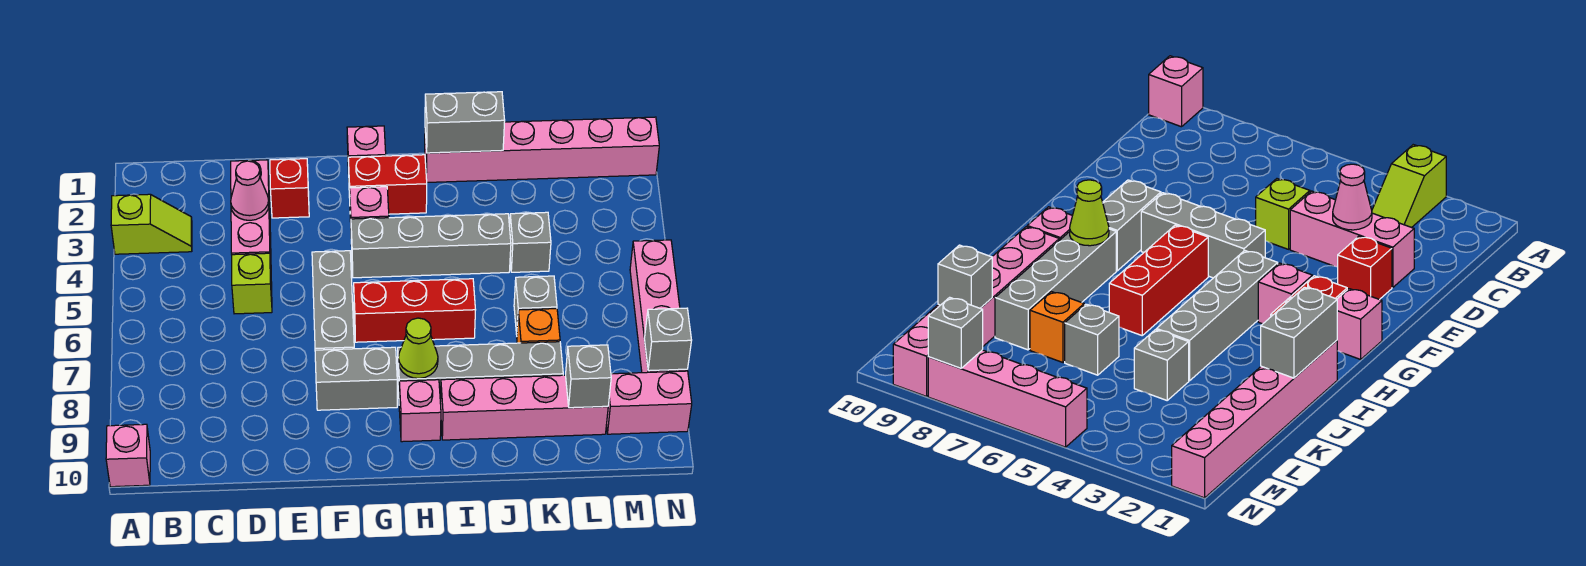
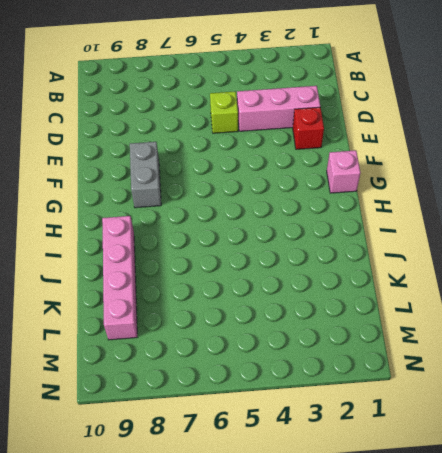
none -> lime slope A3:B3 level 1 top A
none -> pink brick A10 level 1
none -> grey brick F5:F7 level 1

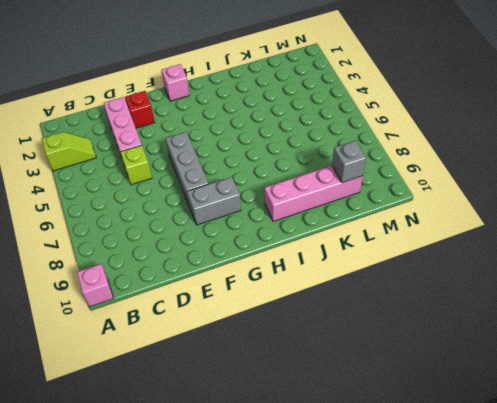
none -> red brick G2:H2 level 1
none -> pink brick G3 level 1
none -> grey brick G4:J4 level 1

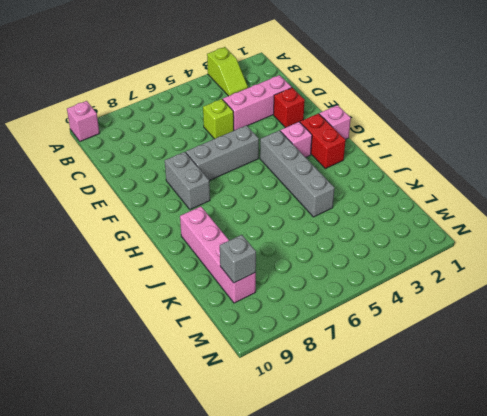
none -> red brick G6:I6 level 1
none -> grey brick H8:K8 level 1
none -> pink brick H9 level 1

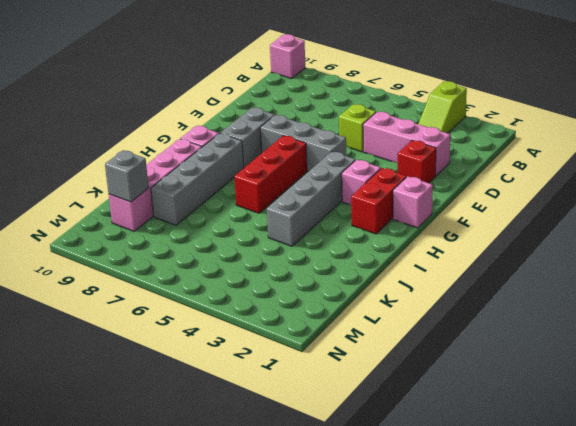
none -> pink brick I1:N1 level 1
none -> grey brick K4 level 1
none -> grey brick K6 level 1

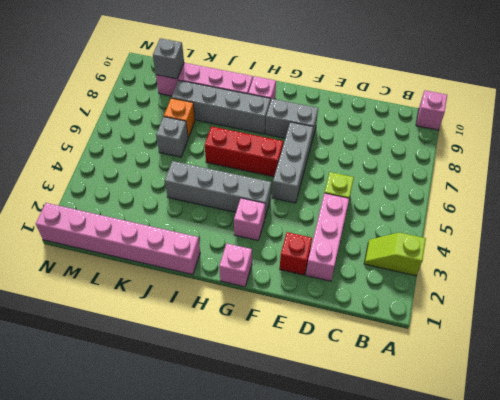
none -> red brick G2:H2 level 1
none -> grey brick K4 level 1
none -> pink brick M9:N9 level 1

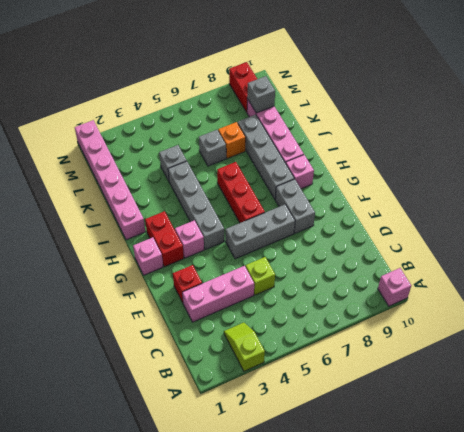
red brick M9:N9 level 1 -> pink brick M9:N9 level 1
none -> pink brick N5:N8 level 1
none -> pink cone D3 level 2
none -> lime cone H8 level 2

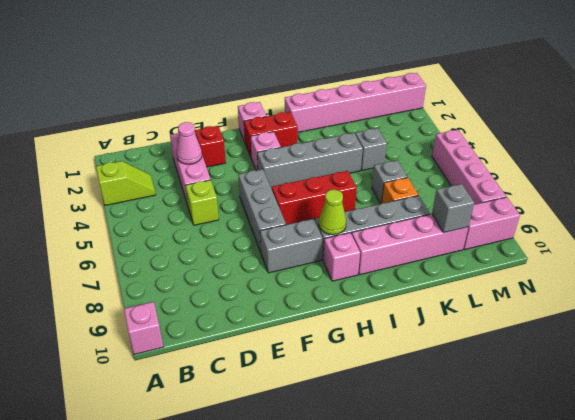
none -> grey brick I1:J1 level 2
none -> grey brick N8 level 2

